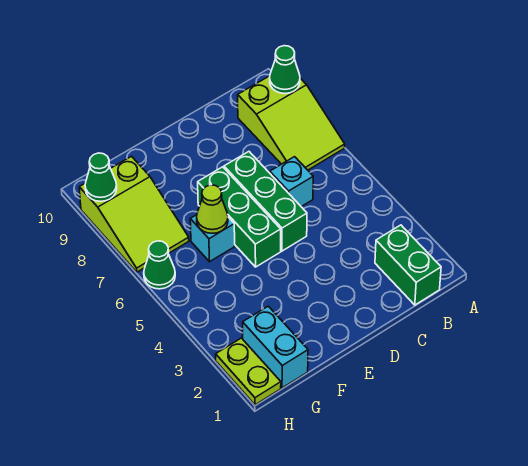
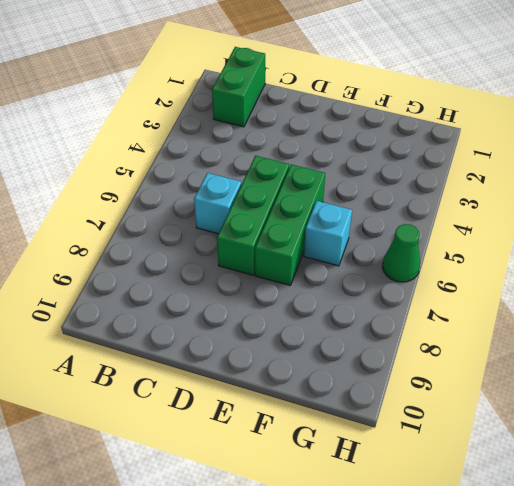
none -> lime slope A7:B9 level 1 top 9
none -> cyan brick G1:G2 level 1
none -> lime slope G7:H9 level 1 top 9

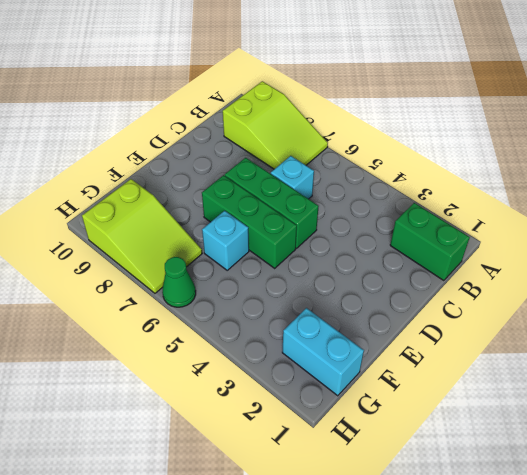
none -> lime plate H1:H2 level 1
none -> green cone A9 level 2
none -> lime cone F6 level 2

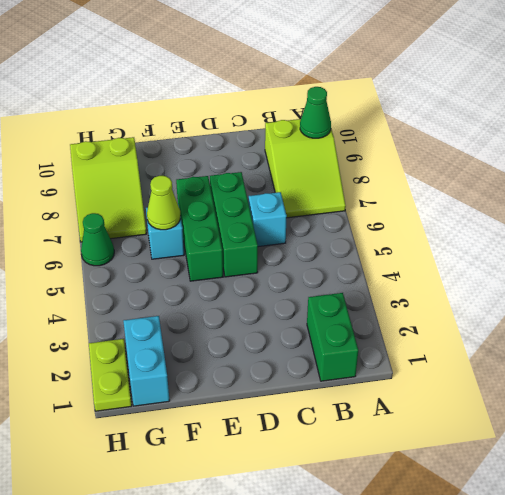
none -> green cone H9 level 2

